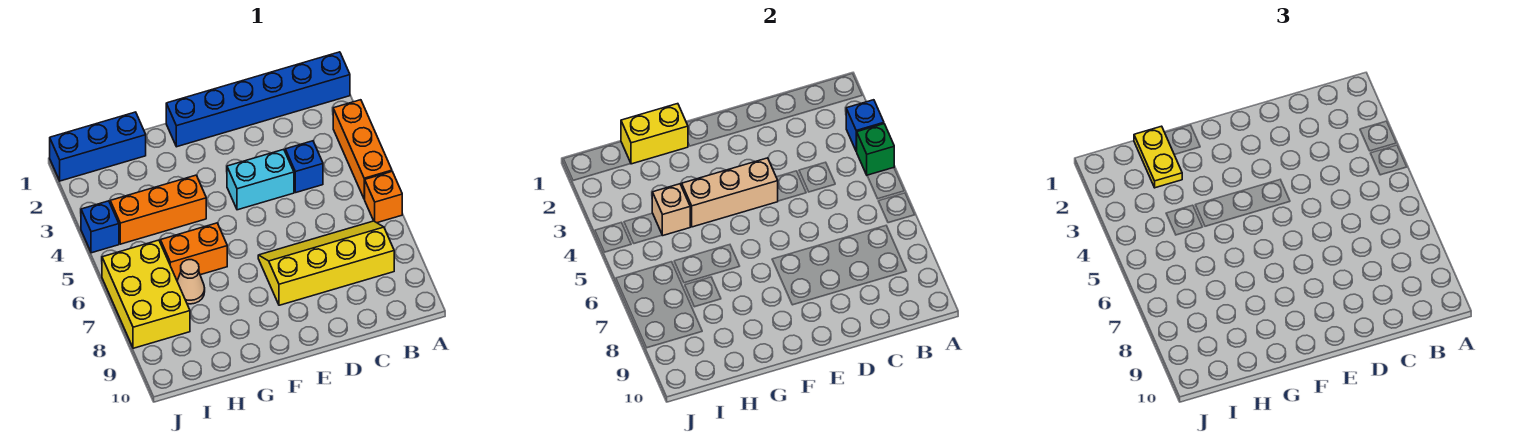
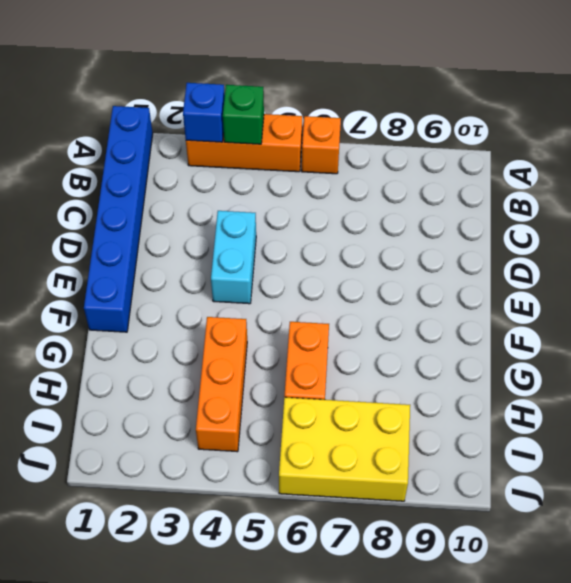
none -> yellow slope B7:E8 level 1 top 8
none -> blue brick C4 level 1
none -> blue brick H1:J1 level 1

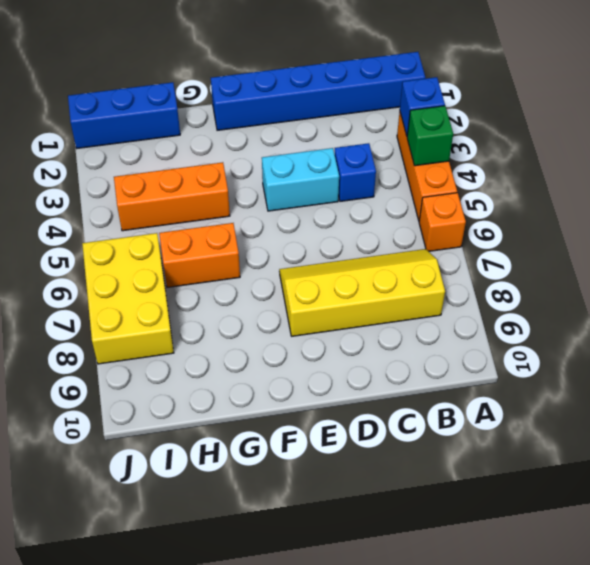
none -> tan cone H7 level 1
none -> blue brick J4 level 1
none -> tan brick E4:G4 level 2

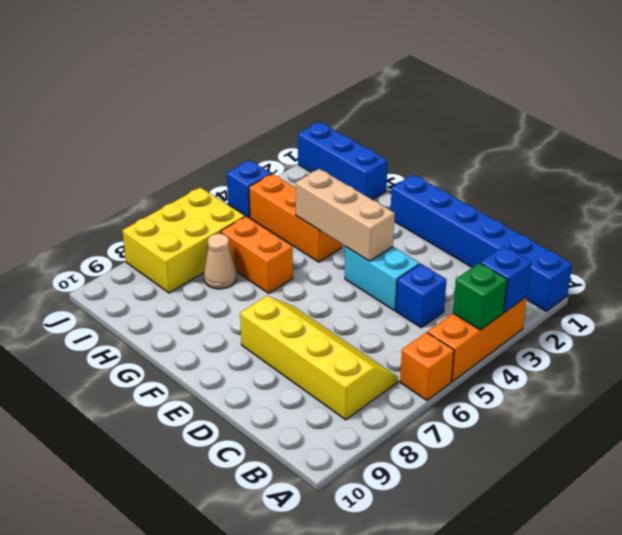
none -> yellow brick G1:H1 level 2
none -> tan brick H4 level 2
none -> yellow plate H1:H2 level 3

